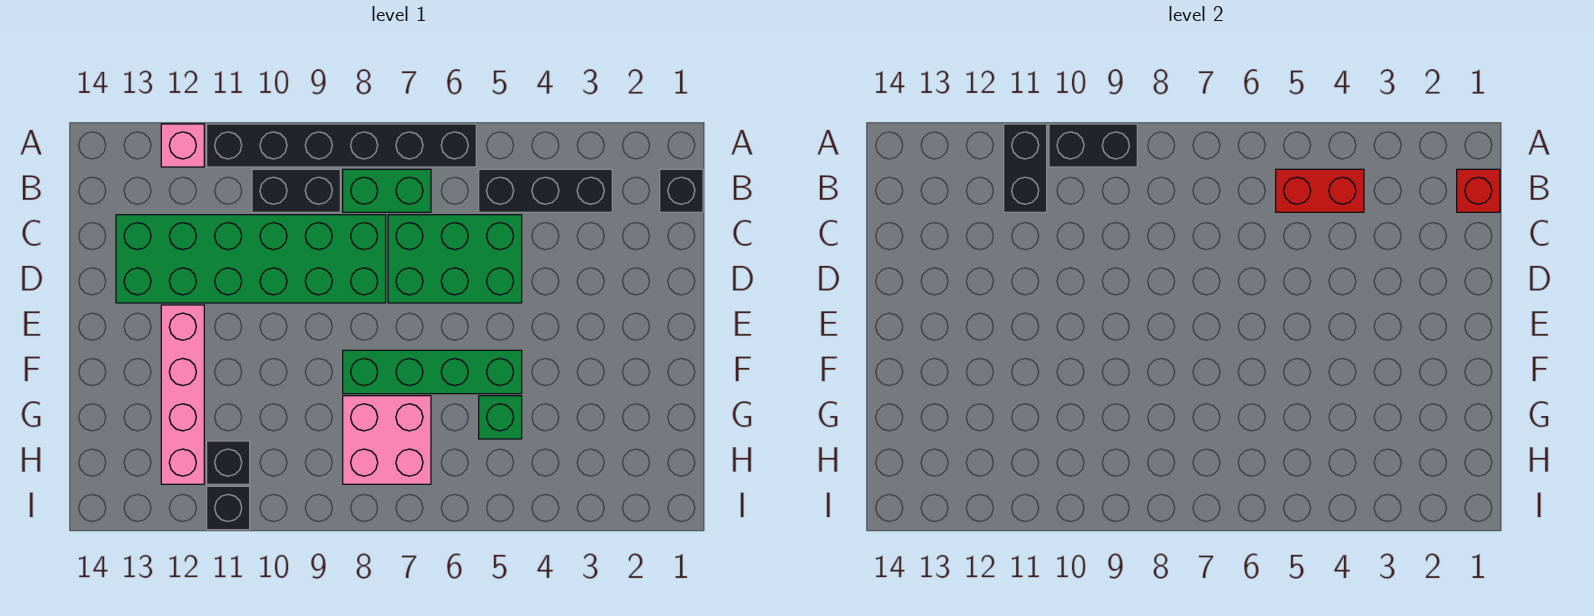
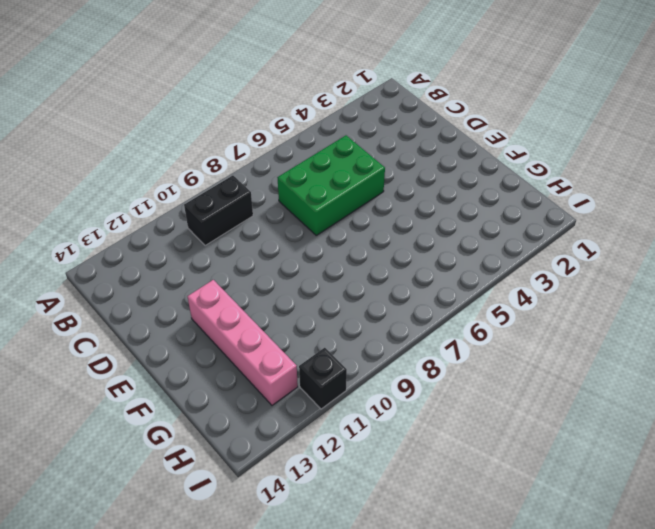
none -> black brick A6:A11 level 1
none -> pink brick A12 level 1
none -> black brick B1 level 1

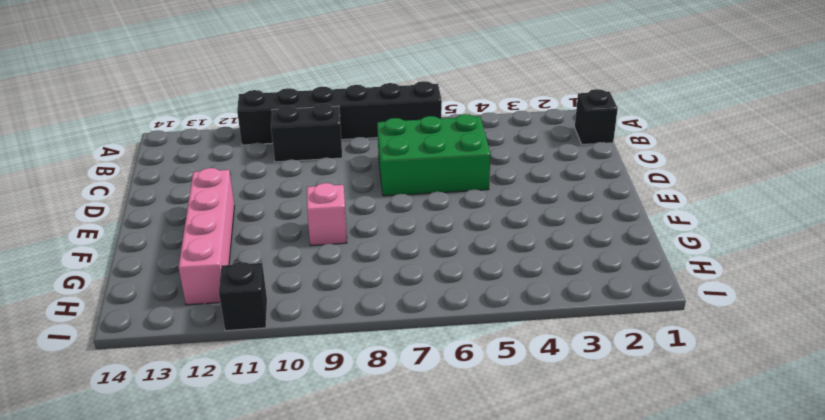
pink brick F9 level 1 -> pink brick A12 level 1
none -> black brick B3:B5 level 1
none -> green brick B7:B8 level 1
none -> green brick C8:D13 level 1

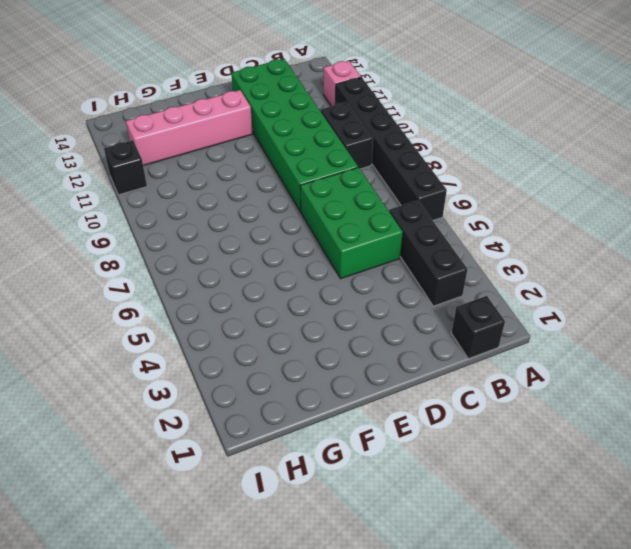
none -> green brick B7:B8 level 1
none -> green brick F5:F8 level 1
none -> green brick G5 level 1

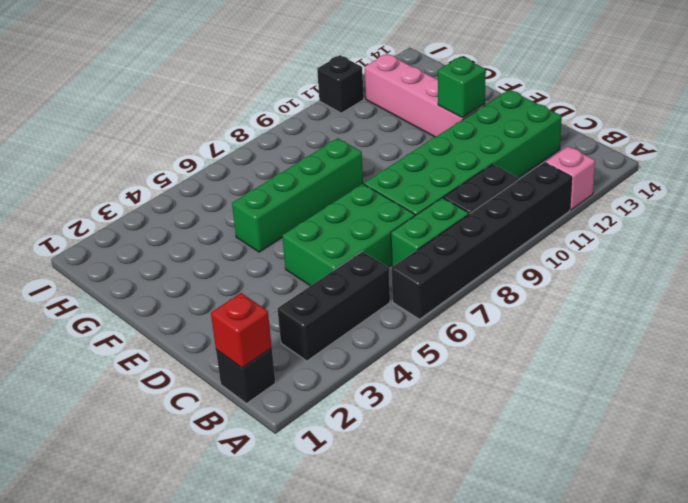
green brick E12 level 2 -> green brick G5 level 1
none -> pink brick G7:H8 level 1
none -> black brick H11 level 1
none -> black brick A9:A10 level 2

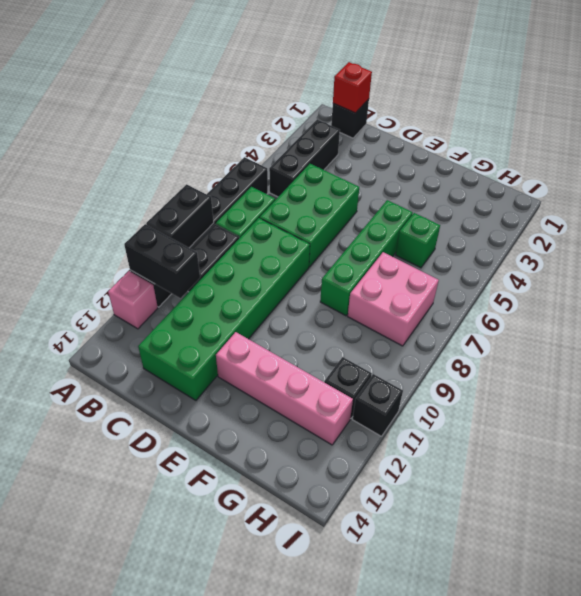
none -> red brick B4:B5 level 2

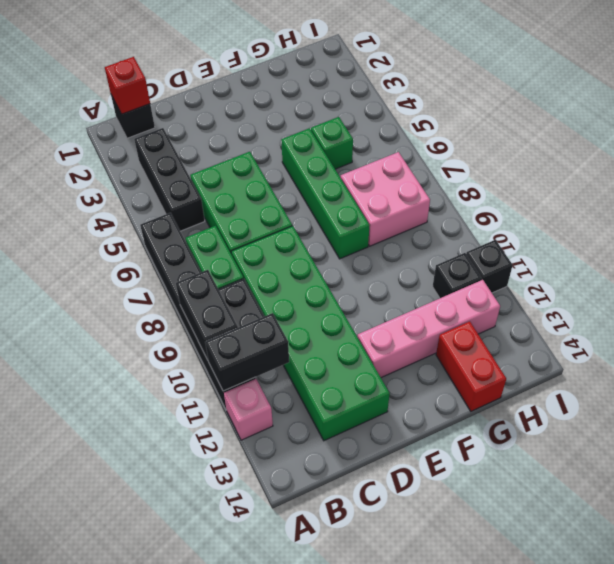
red brick G13:G14 level 1 -> red brick B4:B5 level 2

